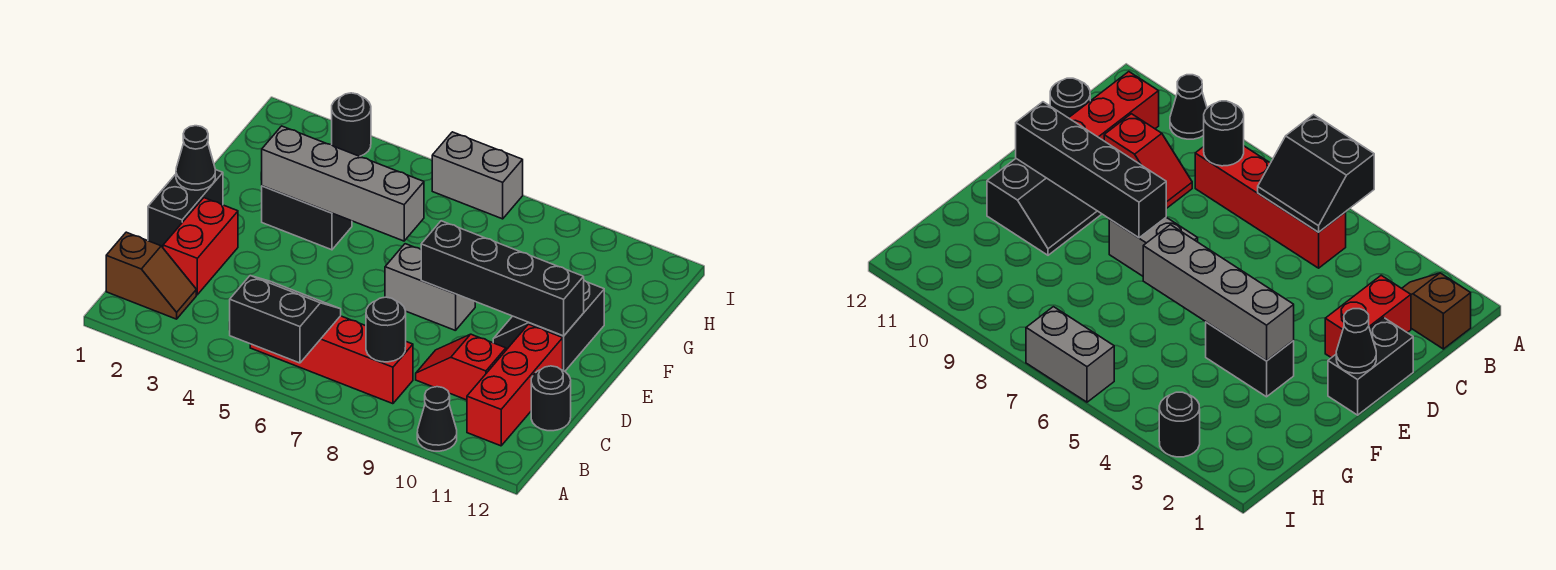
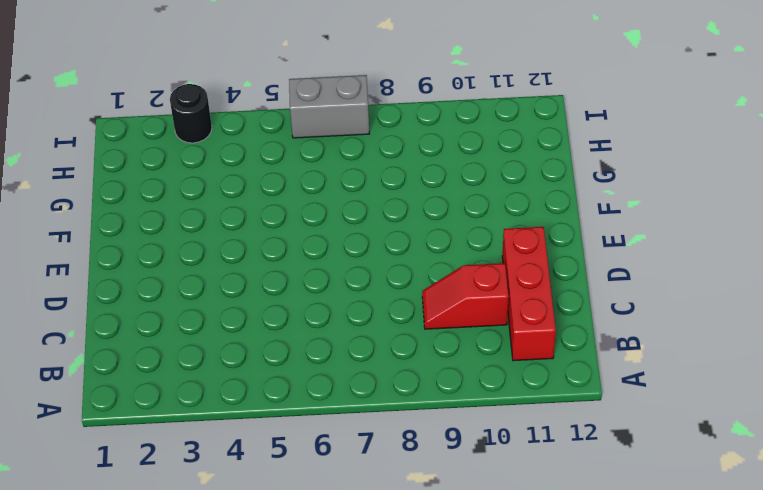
none -> black cone A10 level 1
none -> brown slope B1:B2 level 1 top 1
none -> red brick B5:B8 level 1

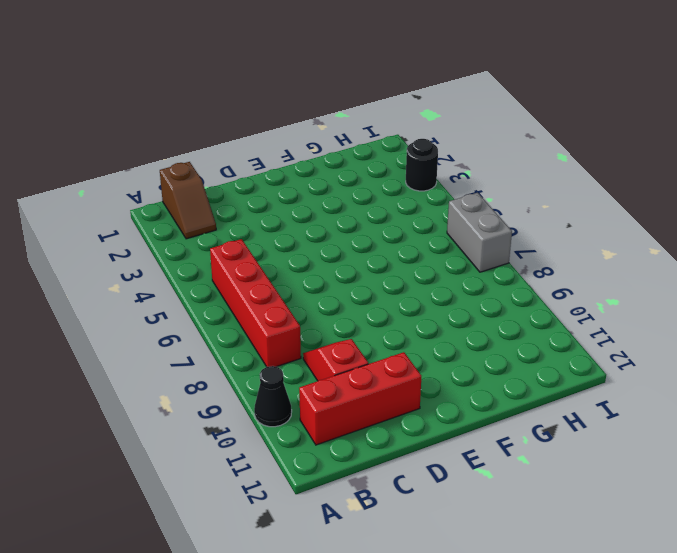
none -> red brick C2:D2 level 1
none -> black round brick C12 level 1
none -> black brick D1:E1 level 1

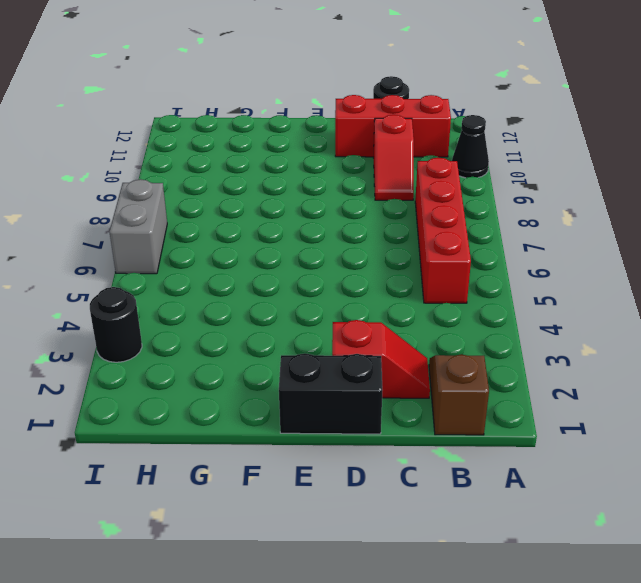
red slope C2:D2 level 1 top D -> red brick C2:D2 level 1
none -> grey brick E7:E8 level 1
none -> black slope E10:F11 level 1 top 11
none -> black brick F3:F4 level 1

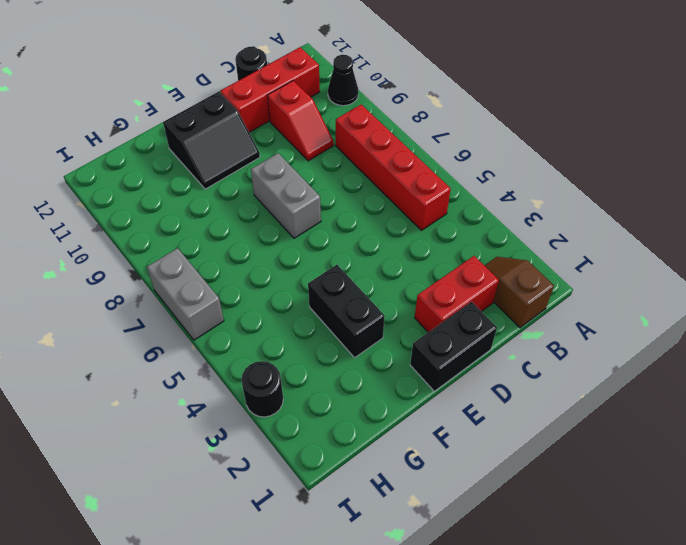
none -> black slope A5:B6 level 2 top A
none -> black round brick B8 level 2
none -> black cone E1 level 2

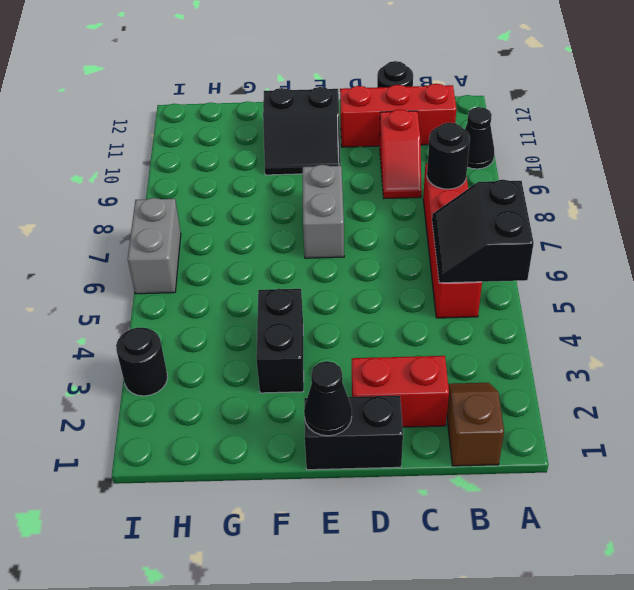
none -> black brick E8:E11 level 2
none -> grey brick F3:F6 level 2

